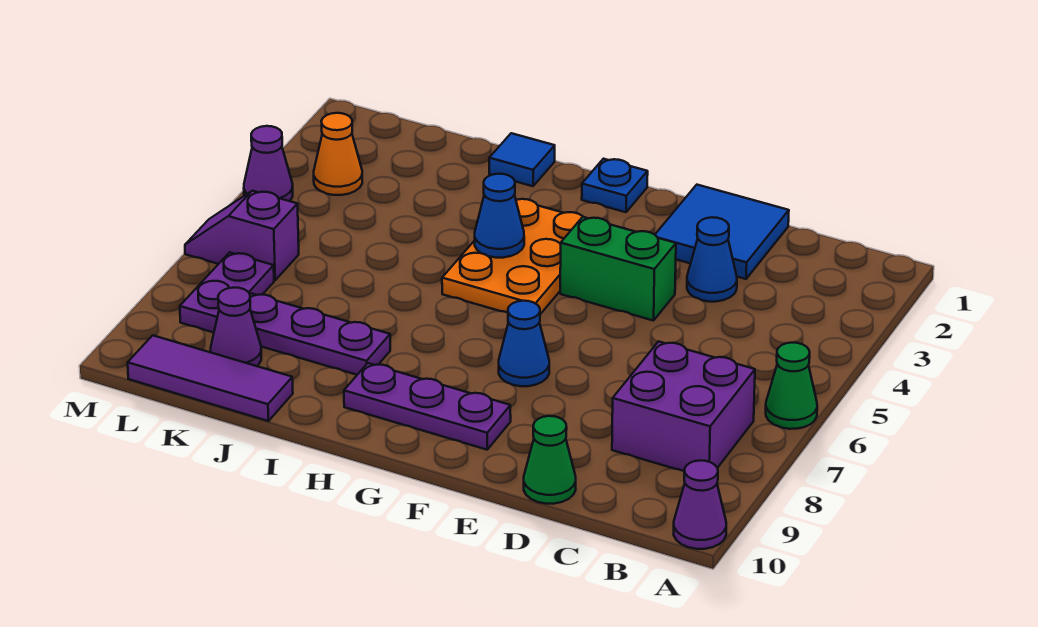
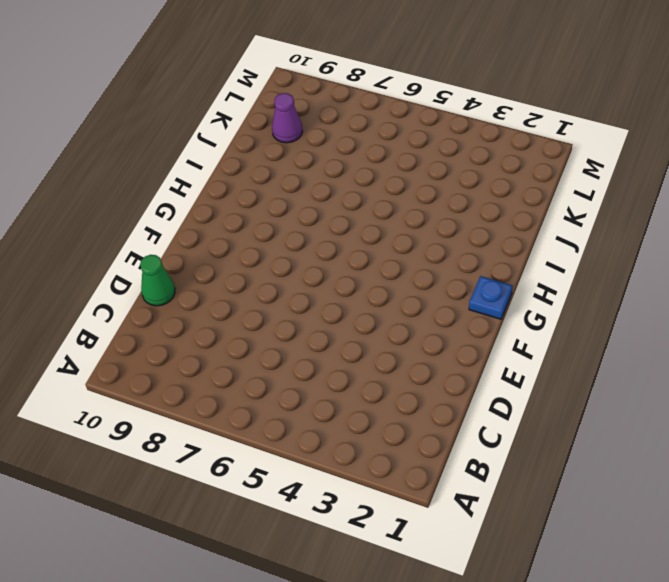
none -> green cone A6 level 1
none -> purple cone A10 level 1
none -> purple brick B7:C8 level 1

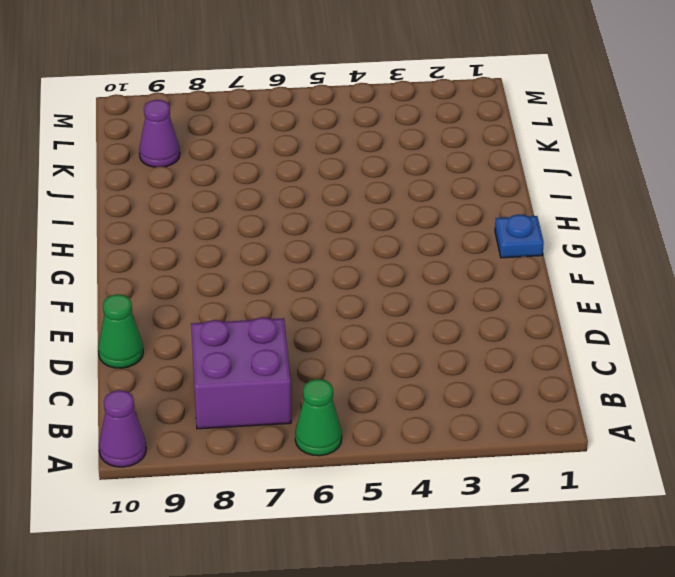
none -> blue tile D1:E2 level 1
none -> blue cone D3 level 1
none -> green brick E4:F4 level 1

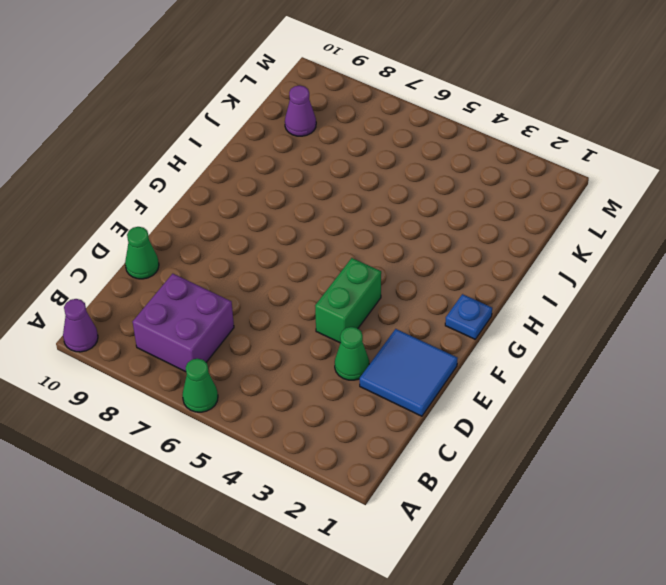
green cone D3 level 1 -> blue cone D3 level 1
none -> blue cone F7 level 1
none -> purple plate F9:H9 level 1
none -> orange plate G3:H5 level 1

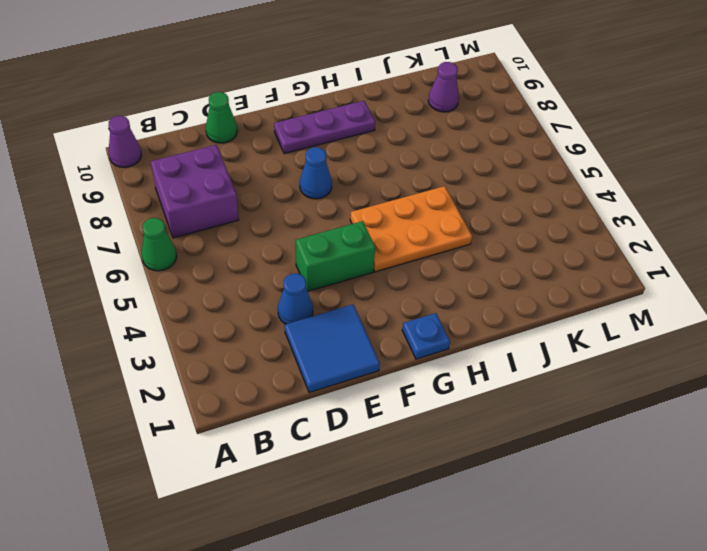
orange plate G4:I5 level 1 -> orange plate G3:H5 level 1
none -> blue tile I1 level 1
none -> purple plate I8:K8 level 1
none -> purple tile J10:L10 level 1

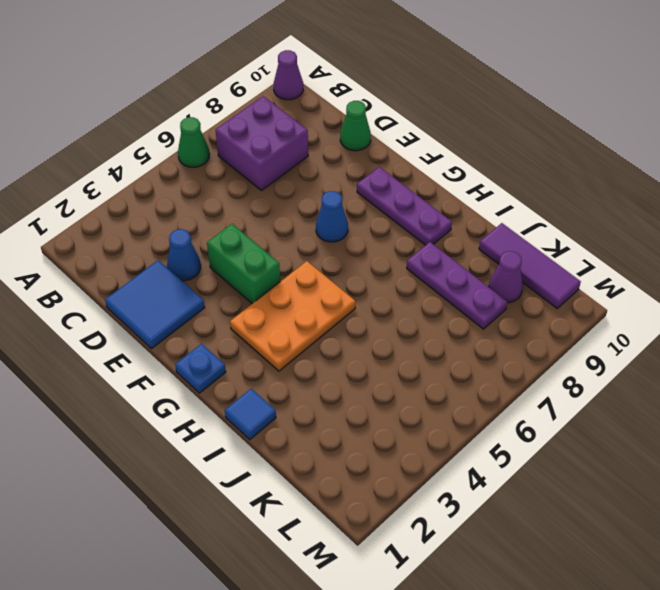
none -> orange cone L3 level 1
none -> purple slope L6:M6 level 1 top L
none -> purple plate L7:L8 level 1

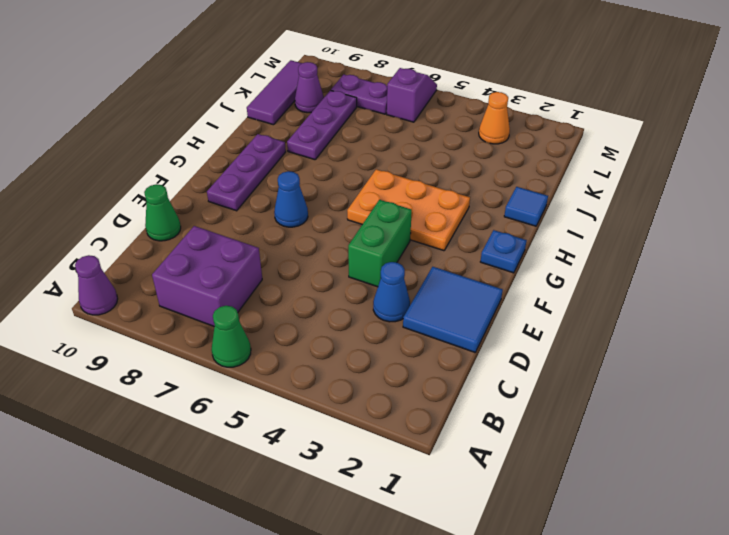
none -> purple cone M4 level 1
none -> blue cone H4 level 2

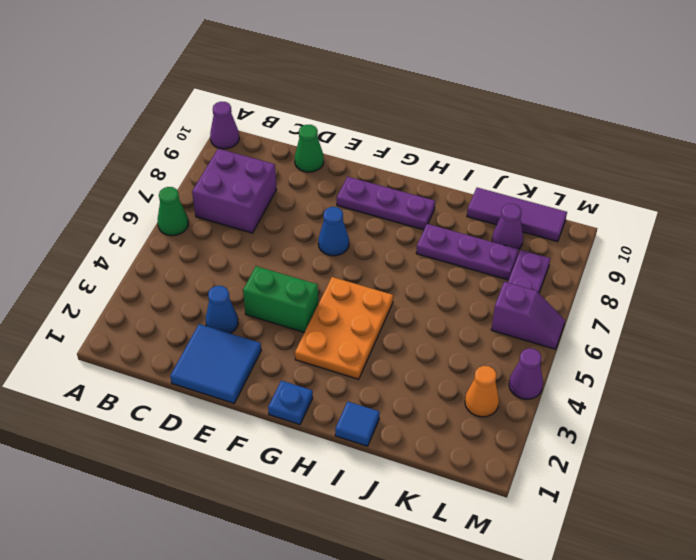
none -> blue cone H4 level 2

